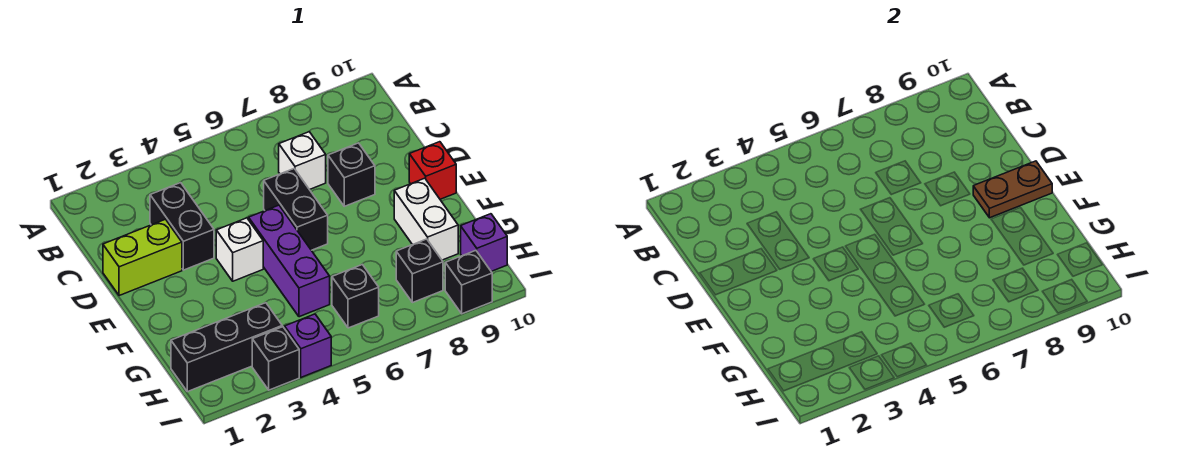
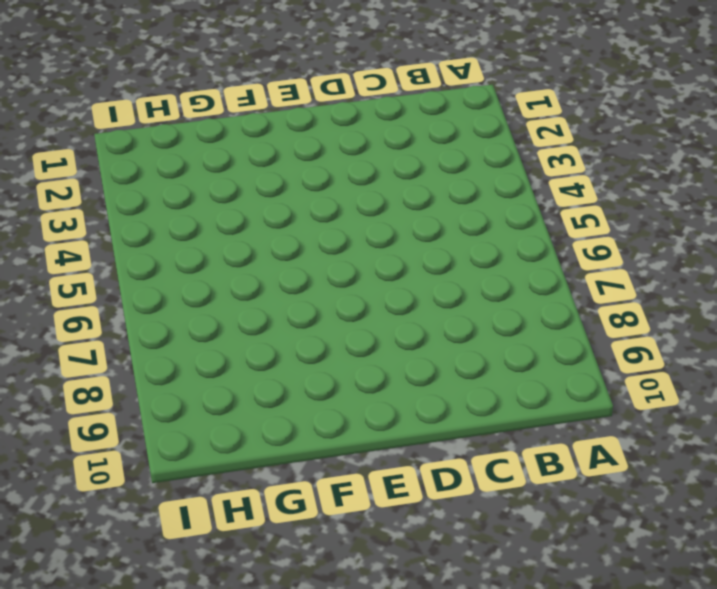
none -> black brick C3:D3 level 1
none -> white brick C7 level 1
none -> lime brick D1:D2 level 1

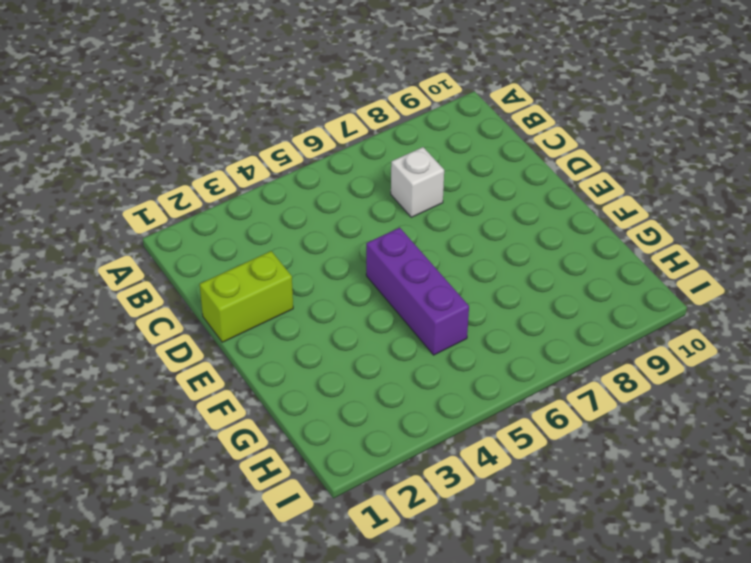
none -> black brick C3:D3 level 1
none -> black brick D6:E6 level 1
none -> black brick D8 level 1

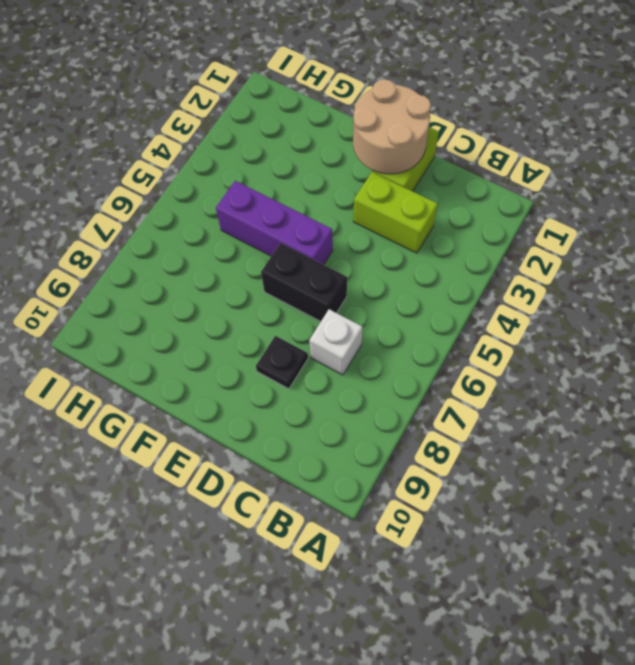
lime brick C3:D3 level 1 -> black brick C3:D3 level 1
tan round brick D1:E2 level 2 -> none
black plate D8 level 1 -> black brick D8 level 1
none -> white brick E4 level 1
none -> red brick E10 level 1
none -> white brick F9:G9 level 1

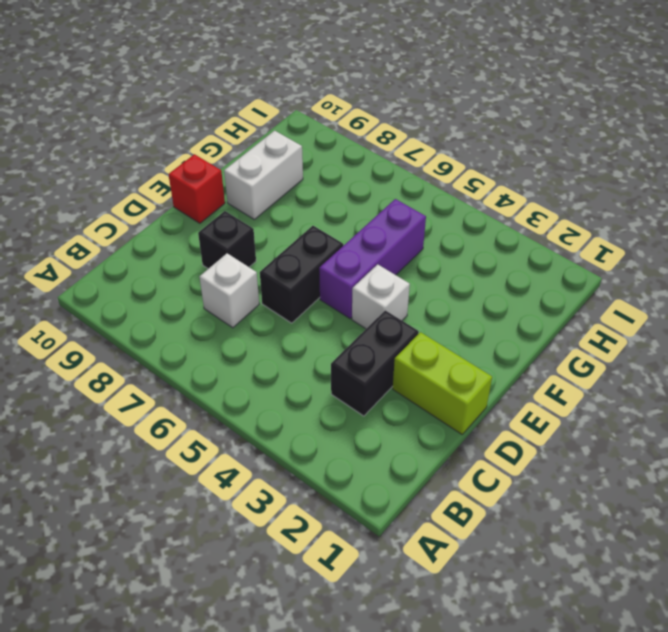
none -> black brick H1:H3 level 1
none -> black brick H6 level 1
none -> black brick H8 level 1

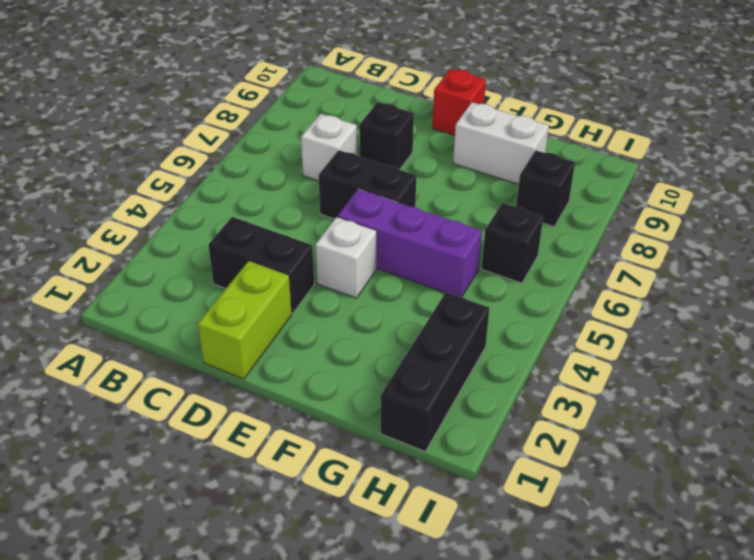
none -> purple brick H10 level 1
none -> black brick I3 level 1
none -> purple brick I4 level 1

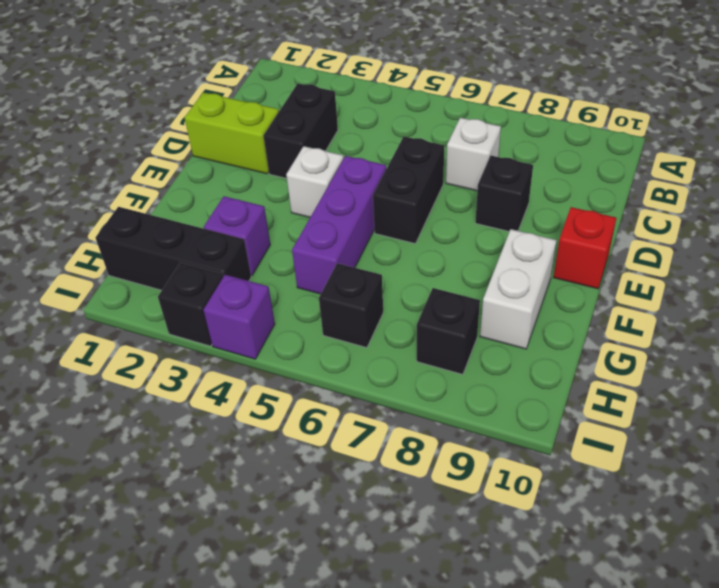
purple brick G3 level 1 -> purple brick H10 level 1
none -> black brick I9 level 1
none -> brown plate E9:E10 level 2

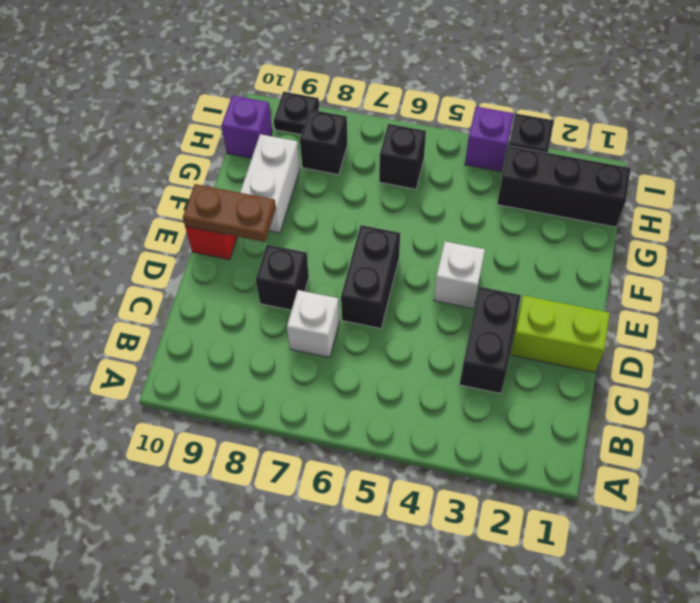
black plate I9 level 1 -> black brick I9 level 1
none -> purple brick E5:G5 level 1

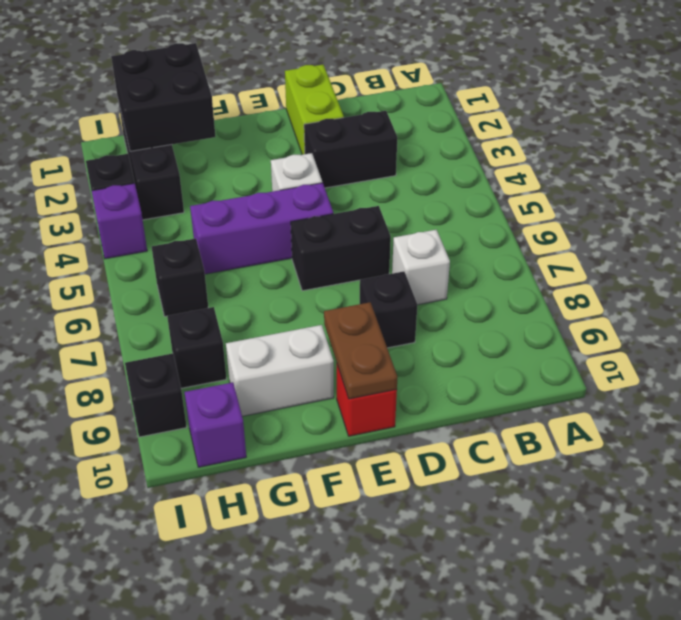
black brick G1:H2 level 2 -> none

